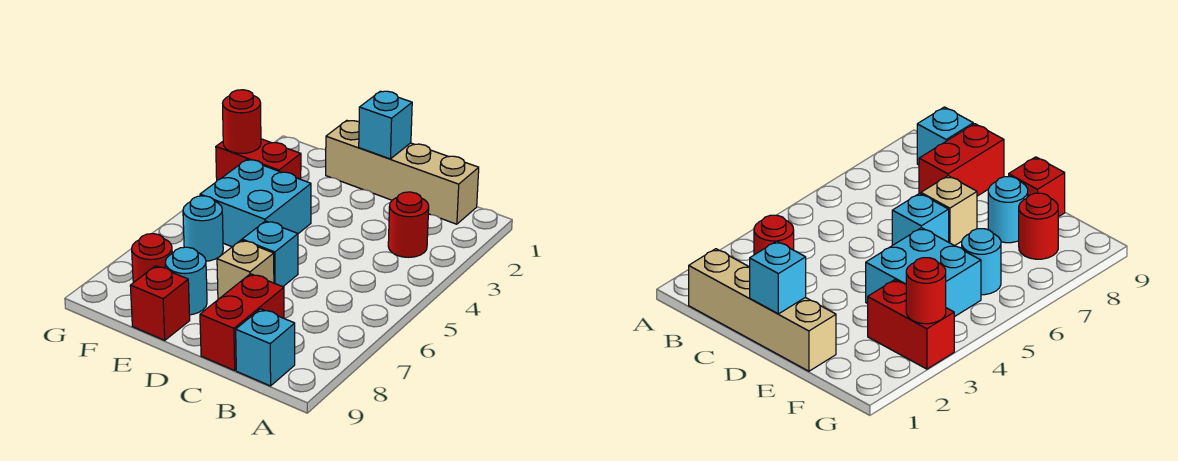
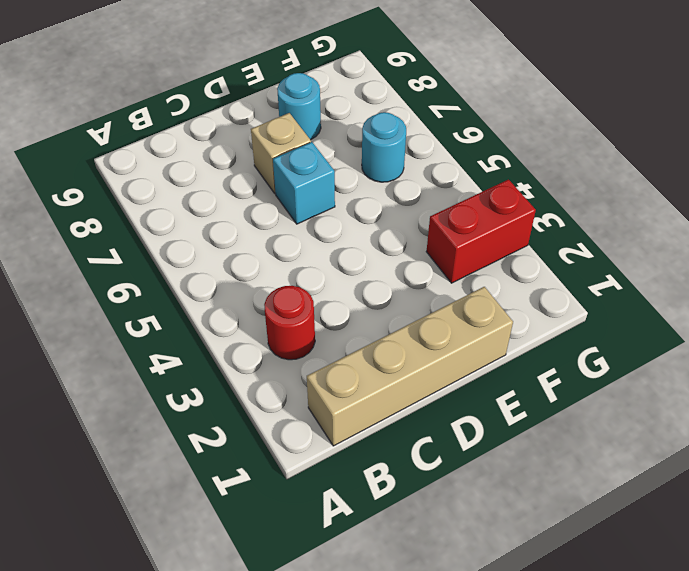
none -> cyan brick B9 level 1
none -> red brick C8:C9 level 1
none -> cyan brick E4:F5 level 1

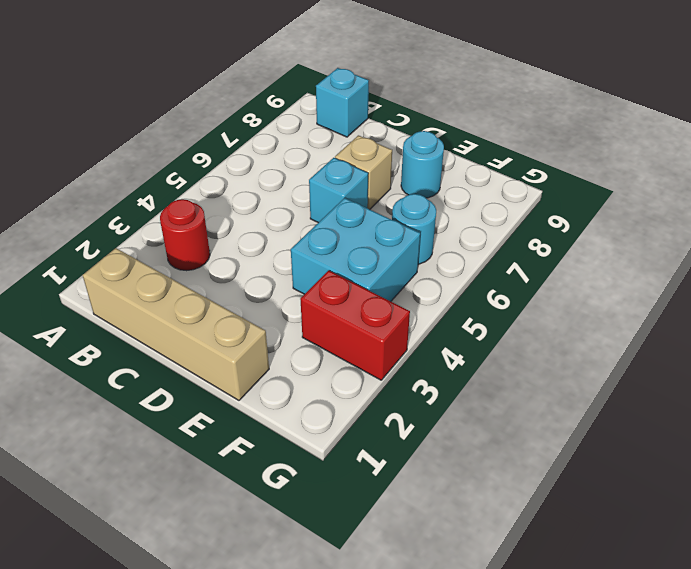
none -> red brick C8:C9 level 1
none -> red brick E9 level 1
none -> red round brick F8 level 1

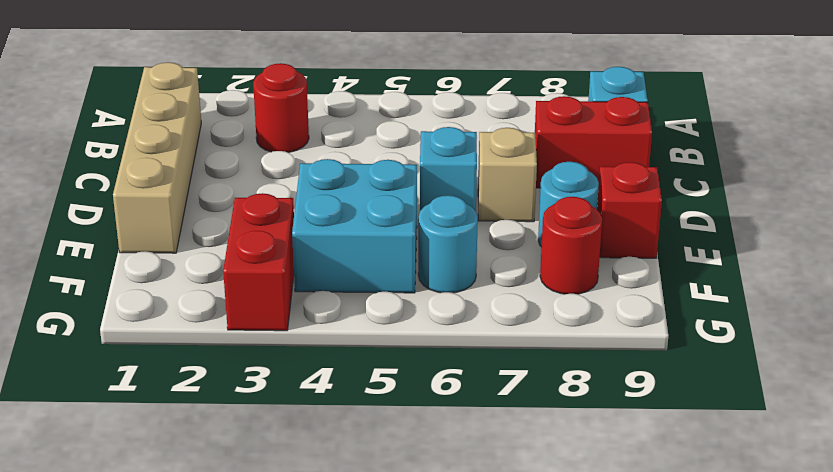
none -> cyan brick D1 level 2
none -> red round brick G3 level 2

